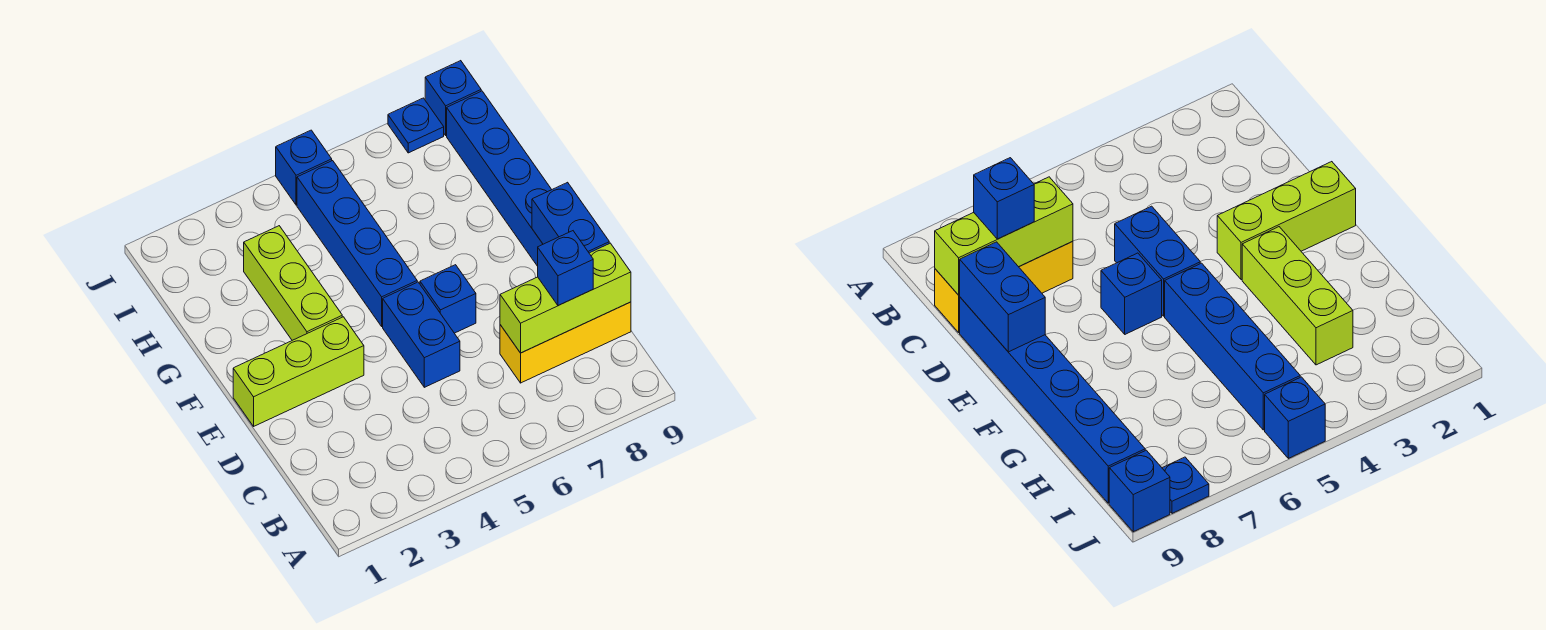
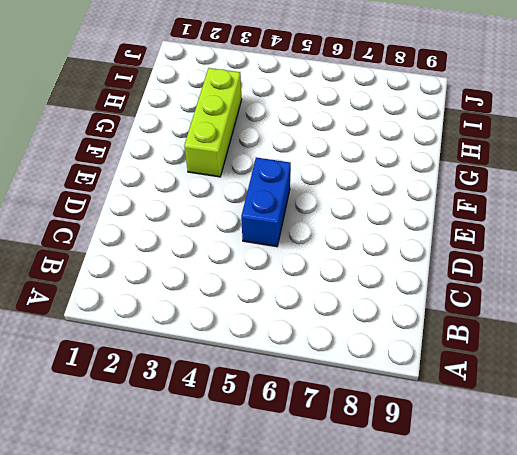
none -> yellow brick C7:C9 level 1
none -> blue brick D9:I9 level 1
none -> lime brick E1:E3 level 1

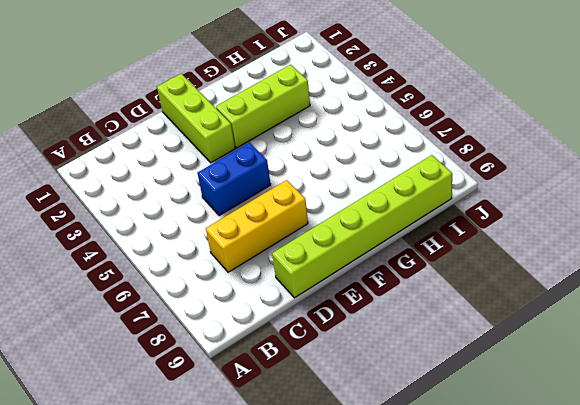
yellow brick C7:E7 level 1 -> yellow brick C7:C9 level 1
lime brick D9:I9 level 1 -> blue brick D9:I9 level 1
none -> blue brick E6 level 1
none -> blue brick F5:I5 level 1
none -> blue brick J5 level 1

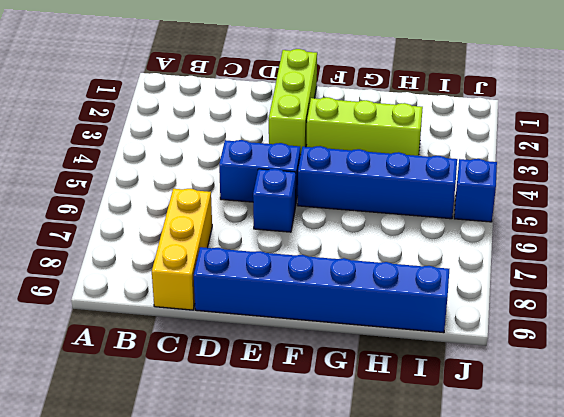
none -> blue plate J8 level 1
none -> blue brick J9 level 1
none -> lime brick C7:C9 level 2

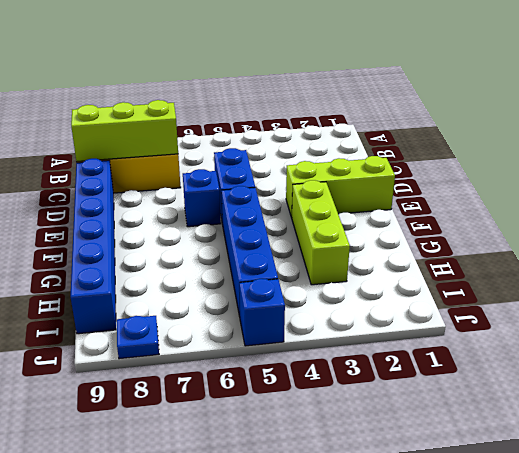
none -> blue brick J9 level 1
none -> blue brick D9:E9 level 2
none -> blue brick C8 level 3

